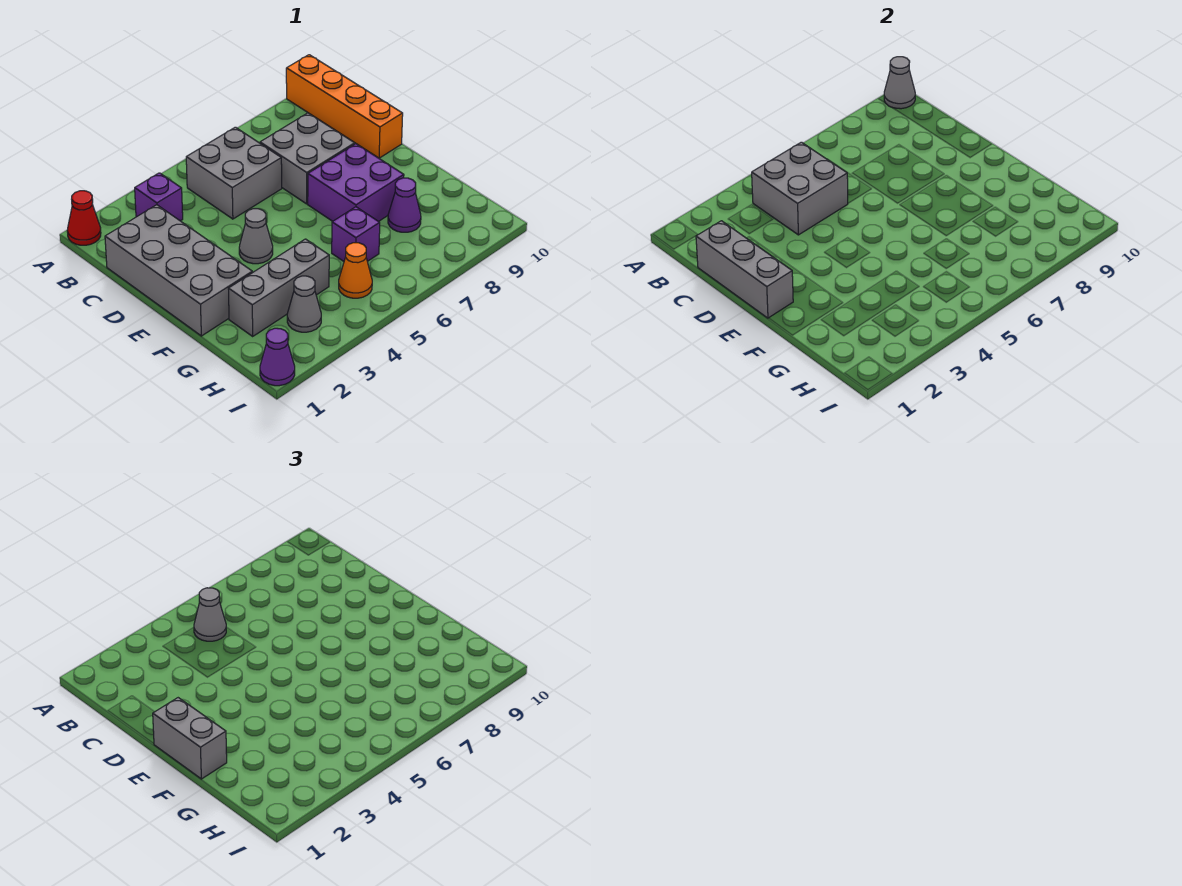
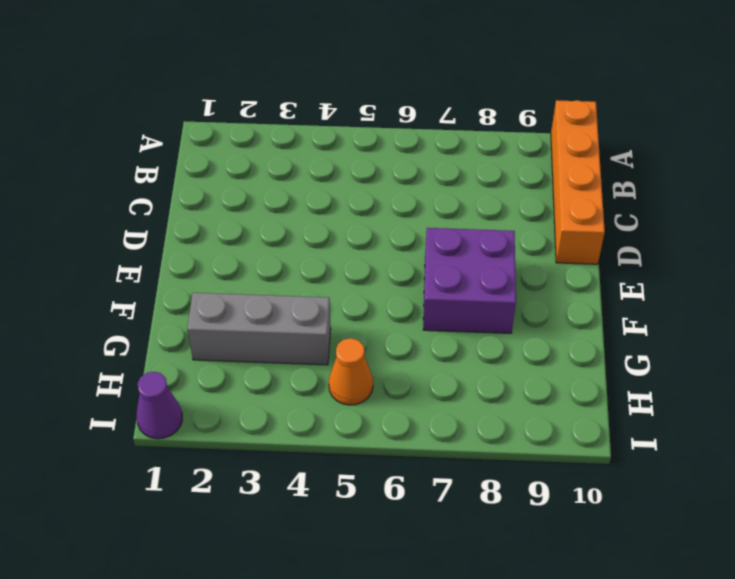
none -> red cone A1 level 1
none -> purple brick B3 level 1
none -> grey brick B5:C6 level 1

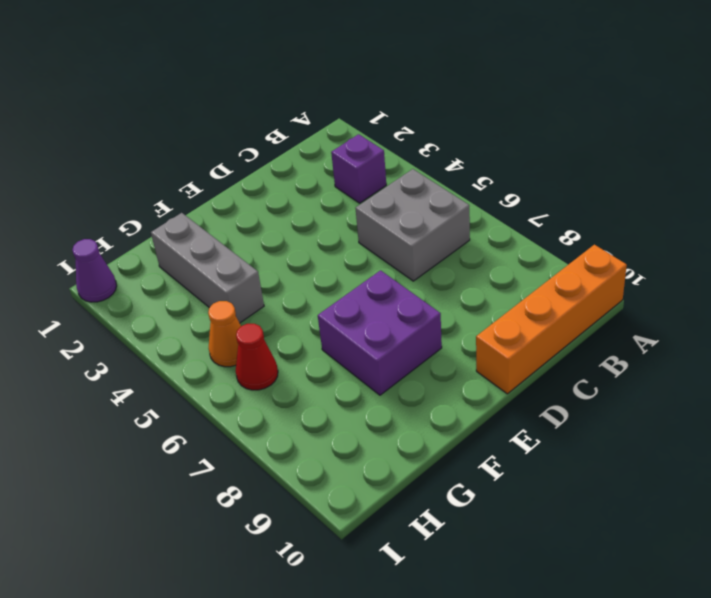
red cone H6 level 1 -> red cone A1 level 1
none -> grey brick C1:F2 level 1
none -> grey brick C7:D8 level 1
none -> grey cone E4 level 1

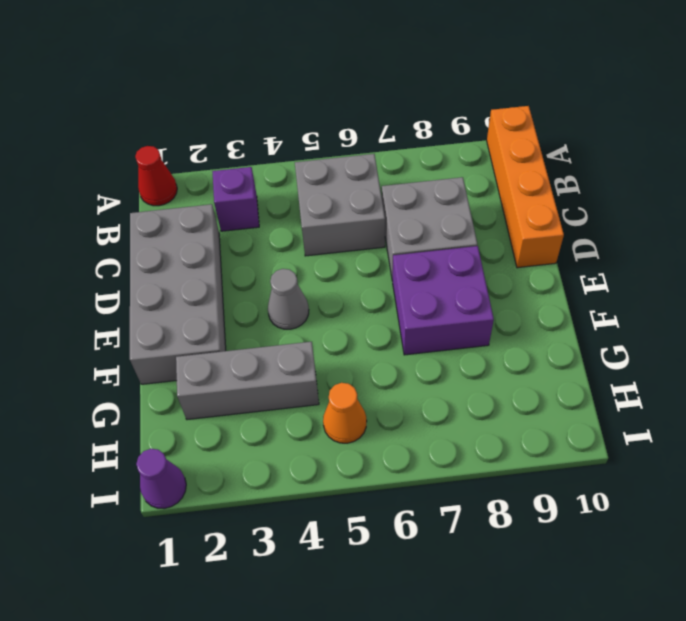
none -> purple brick G6 level 1
none -> purple cone G8 level 1
none -> grey cone H3 level 1

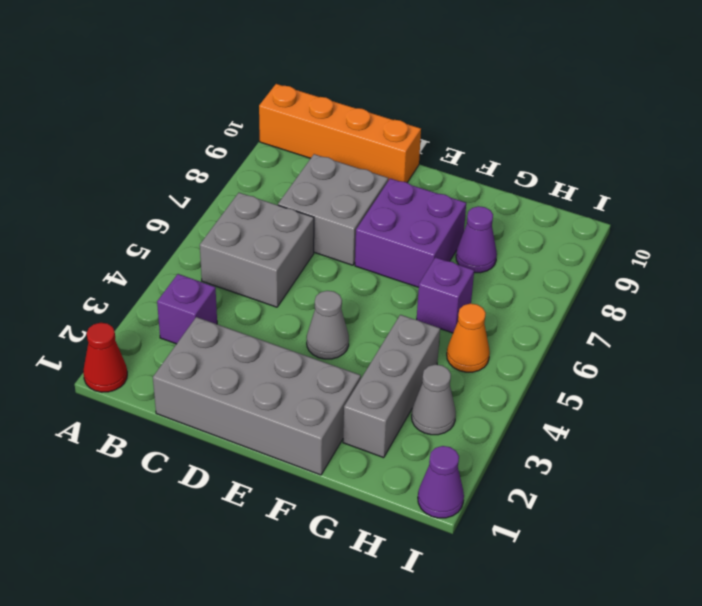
none -> grey cone A10 level 2
none -> grey brick B4:C5 level 2
none -> grey brick C1:E1 level 2

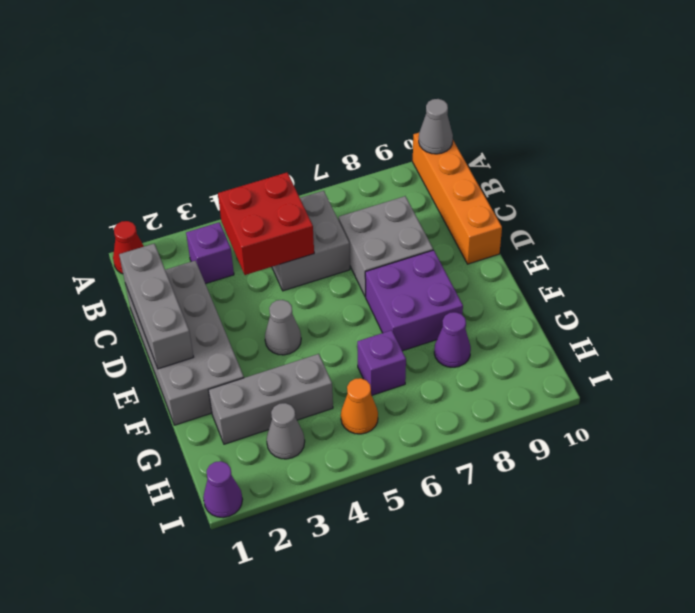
red brick B4:C5 level 2 -> grey brick B4:C5 level 2
none -> grey cone B5 level 3
none -> grey brick E1:F1 level 3

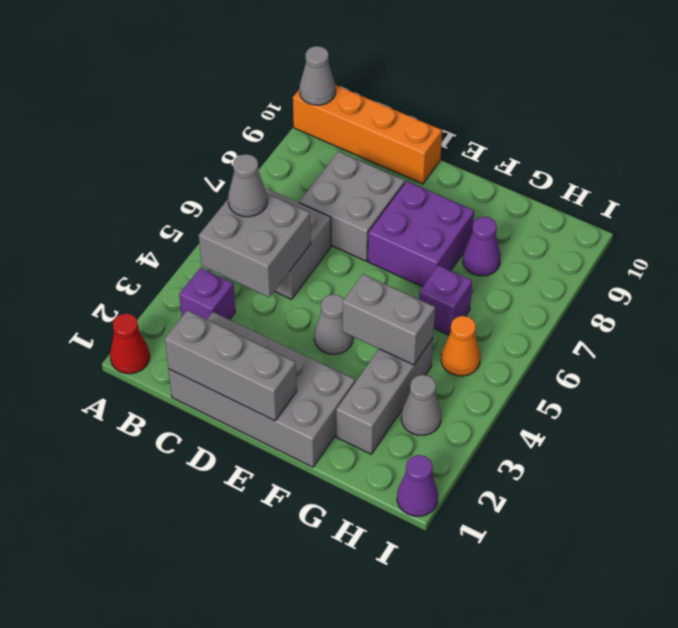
grey brick F4:G4 level 2 -> grey brick E1:F1 level 3

